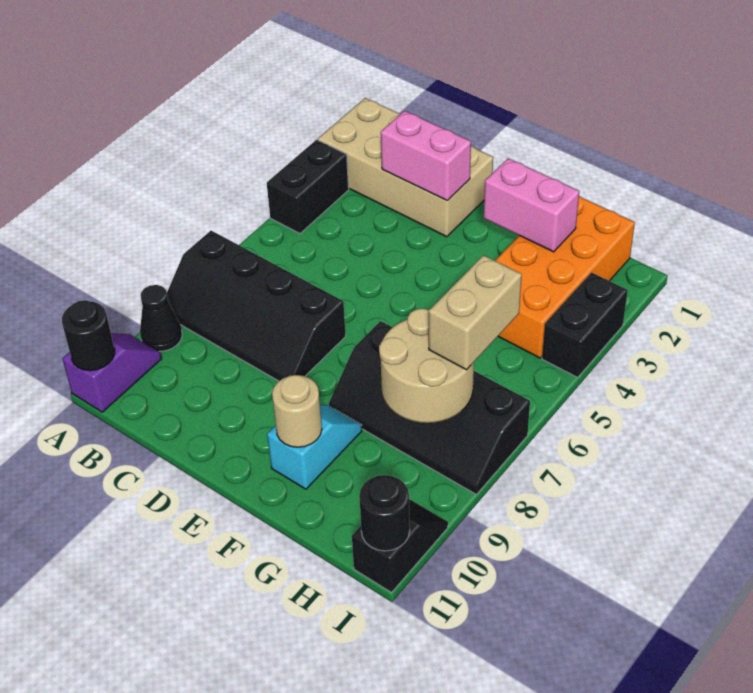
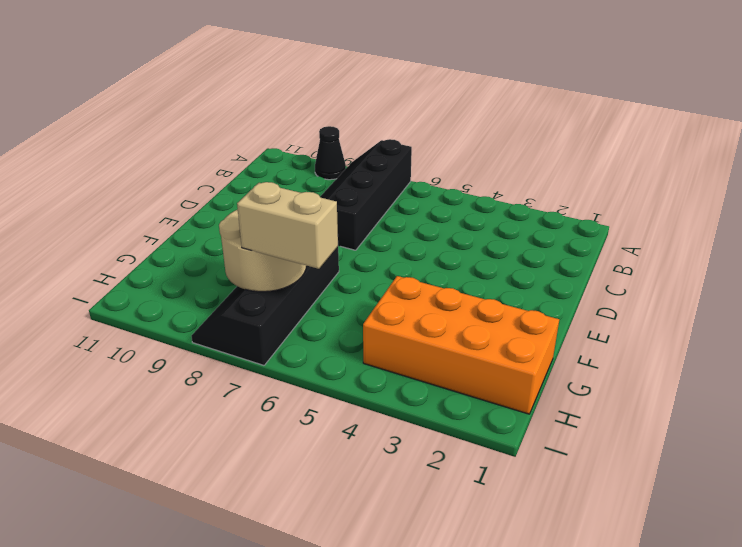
none -> tan brick A1:D2 level 1
none -> black brick A3:A4 level 1
none -> purple slope A10:A11 level 1 top 11

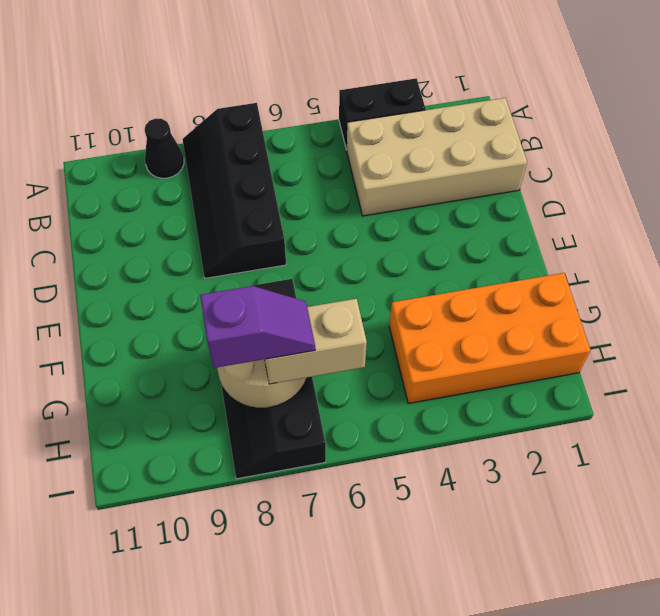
tan brick B1:C4 level 1 -> tan brick A1:D2 level 1
purple slope H7:H8 level 4 top 8 -> purple slope A10:A11 level 1 top 11
none -> cyan slope F9:F10 level 1 top 10
none -> black brick I3:I4 level 1
none -> black slope I10:I11 level 1 top 11

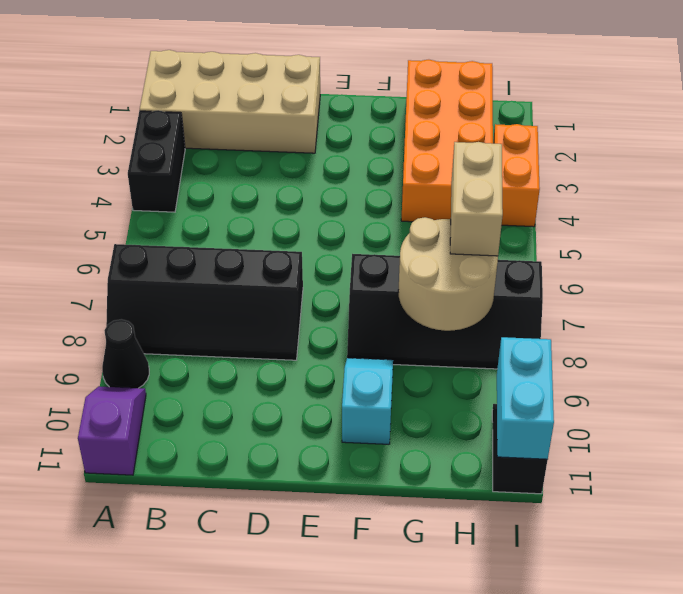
orange brick I3:I4 level 1 -> black brick I3:I4 level 1
cyan brick I10:I11 level 2 -> black round brick I11 level 2
none -> black round brick A11 level 2
none -> pink brick C2:D2 level 2
none -> pink brick F2:G2 level 2

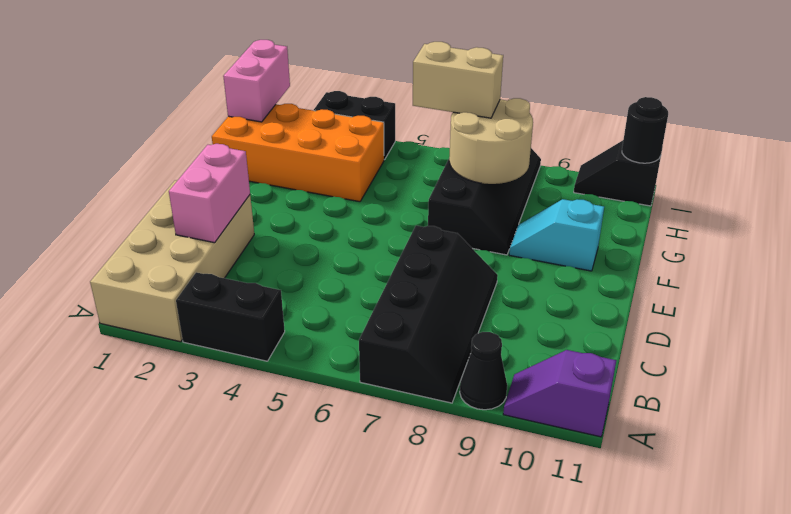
pink brick H1:I1 level 2 -> pink brick F2:G2 level 2
none -> black round brick A11 level 2
none -> tan round brick F10 level 2

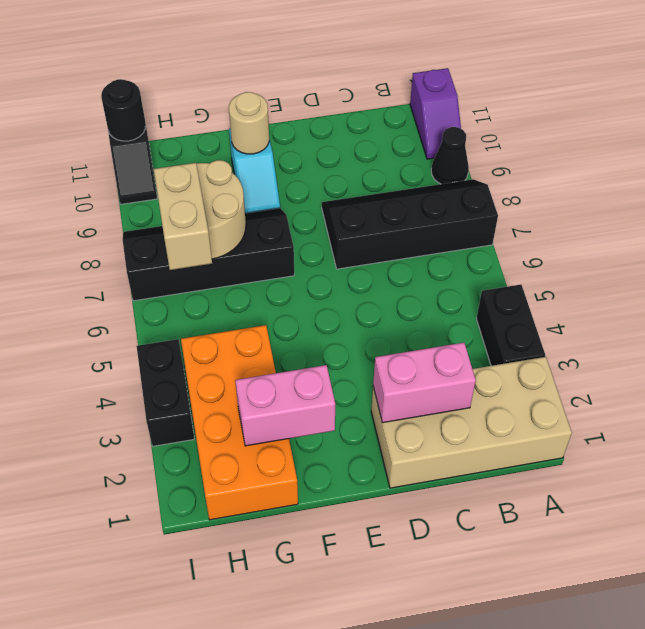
none -> black round brick A11 level 2

